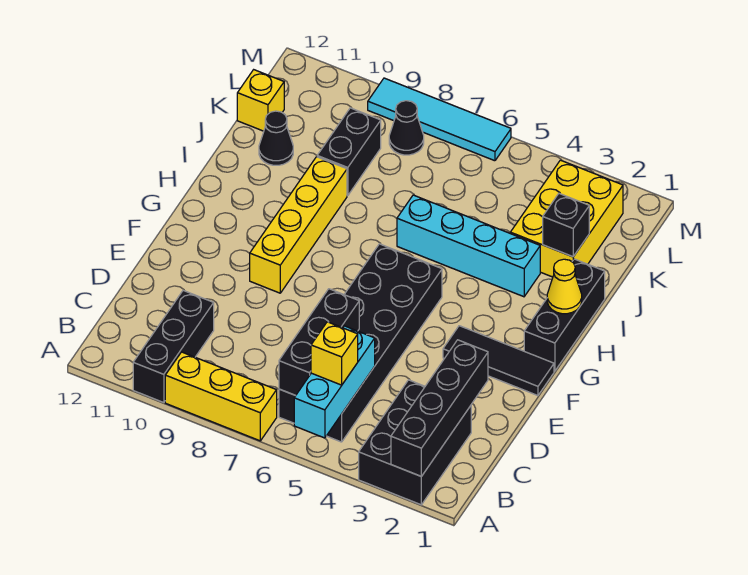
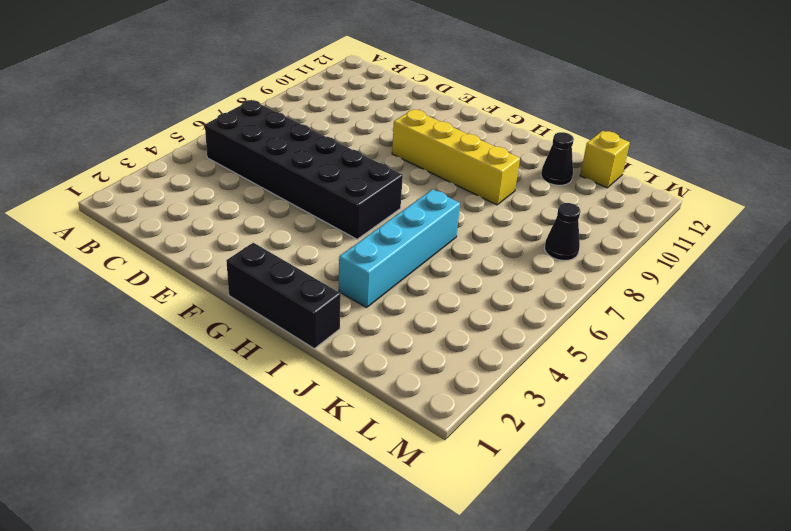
none -> black brick A2:C3 level 1
none -> yellow brick A7:A9 level 1
none -> black brick A10:C10 level 1

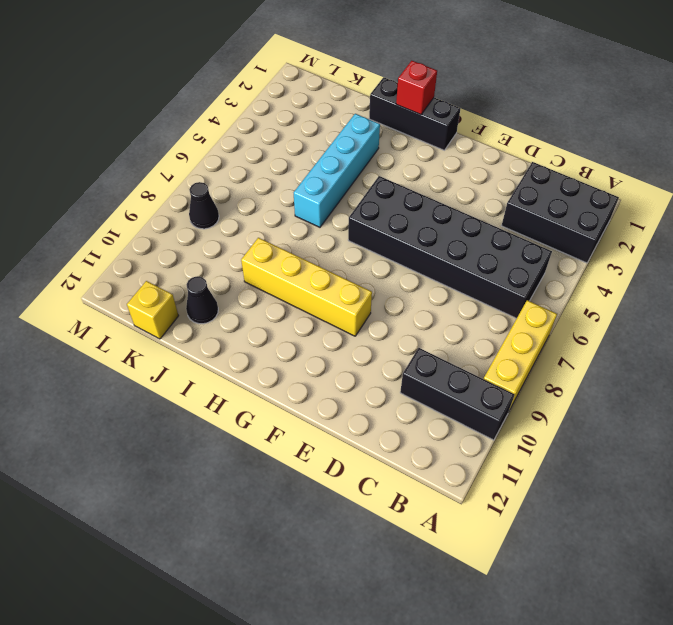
red brick H1 level 2 -> yellow cone H1 level 2
none -> black tile F1:F3 level 1
none -> yellow brick J2:L3 level 1
none -> black brick J9:K9 level 1

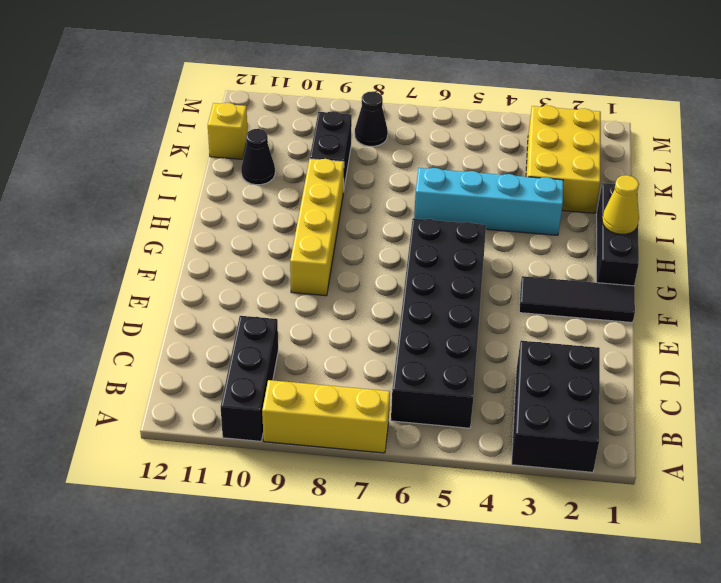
none -> cyan tile M6:M9 level 1
none -> black brick A2:D2 level 2
none -> cyan brick A5:C5 level 2

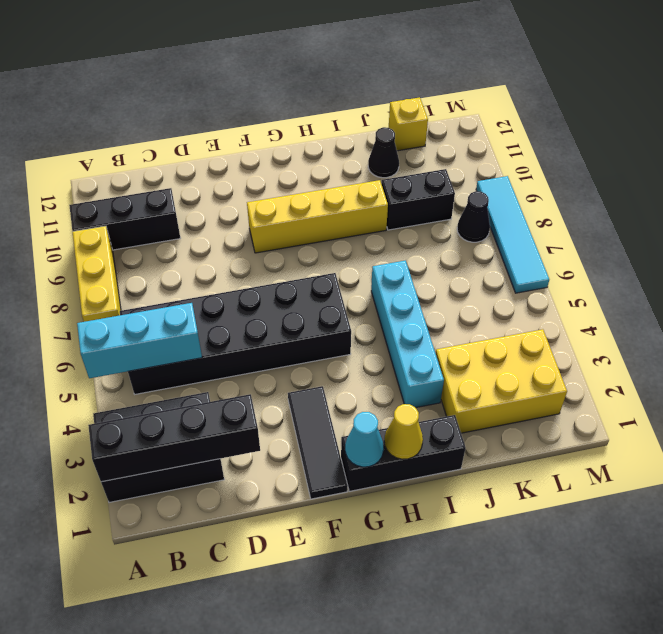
cyan cone G1 level 2 -> none
none -> black brick B6:D6 level 2
none -> black brick J2 level 2
none -> yellow brick B5 level 3

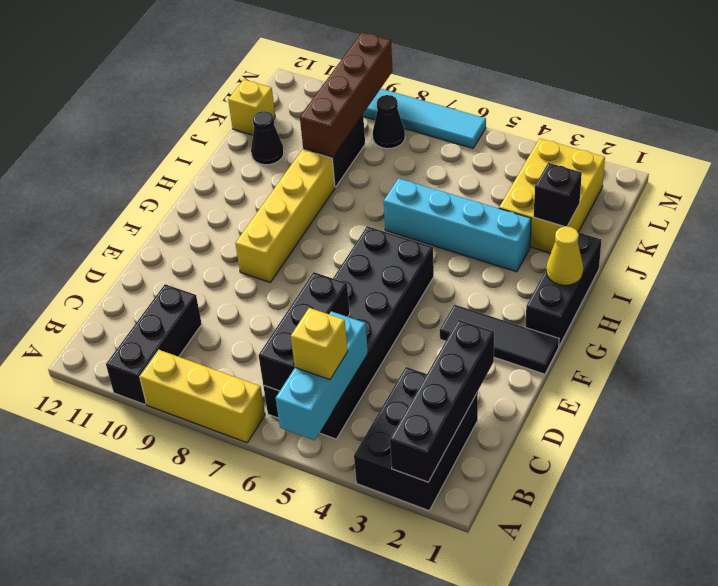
brown brick J9:M9 level 2 -> none

